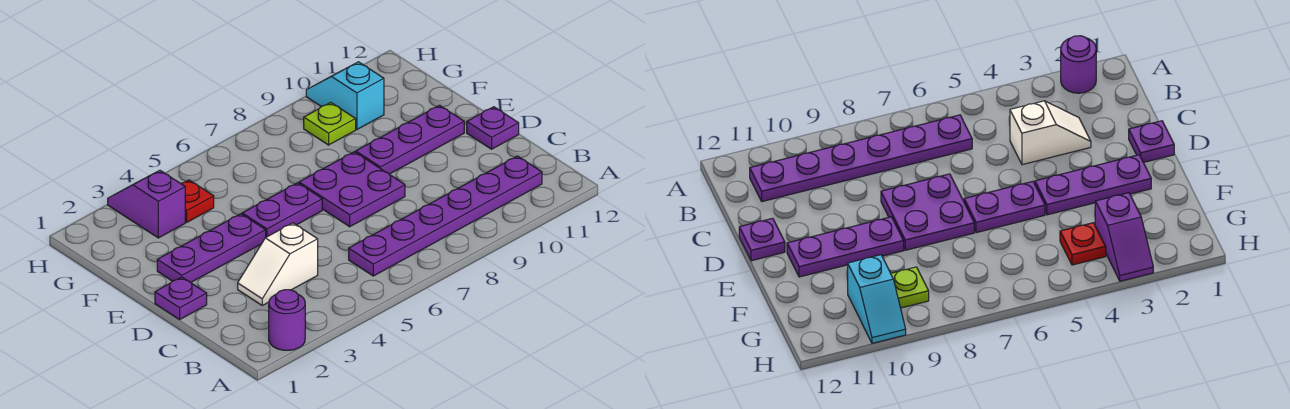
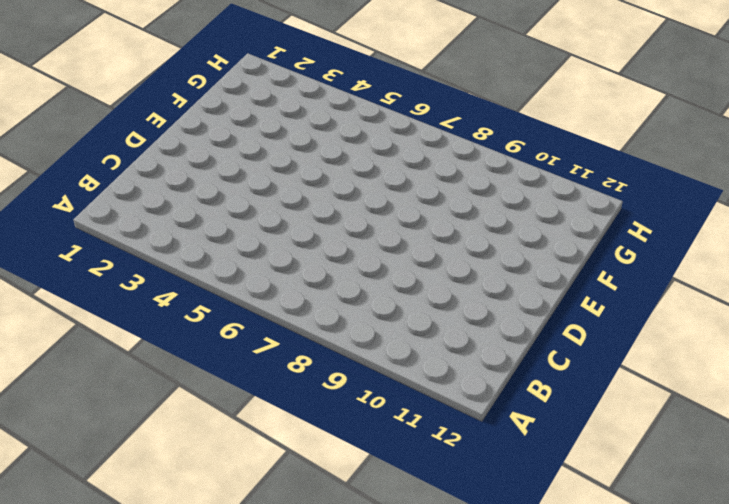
none -> purple round brick A2 level 1
none -> purple plate B6:B11 level 1
none -> white slope C3:C4 level 1 top 4

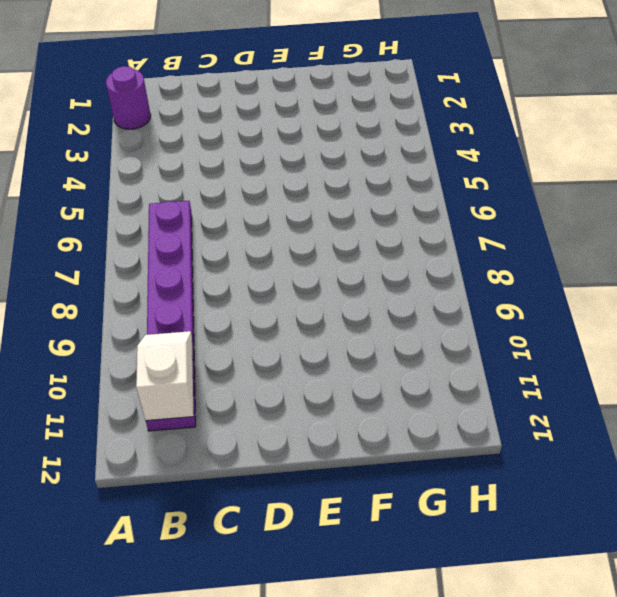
white slope B10:B11 level 2 top 11 -> white slope C3:C4 level 1 top 4
none -> purple plate D1 level 1
none -> purple plate D7:E8 level 1
none -> purple plate D12 level 1

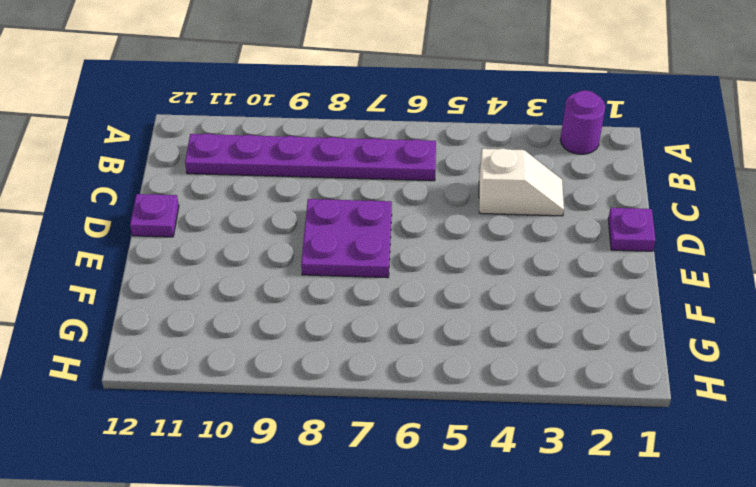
none -> purple plate E2:E4 level 1
none -> purple plate E5:E6 level 1
none -> purple plate E9:E11 level 1

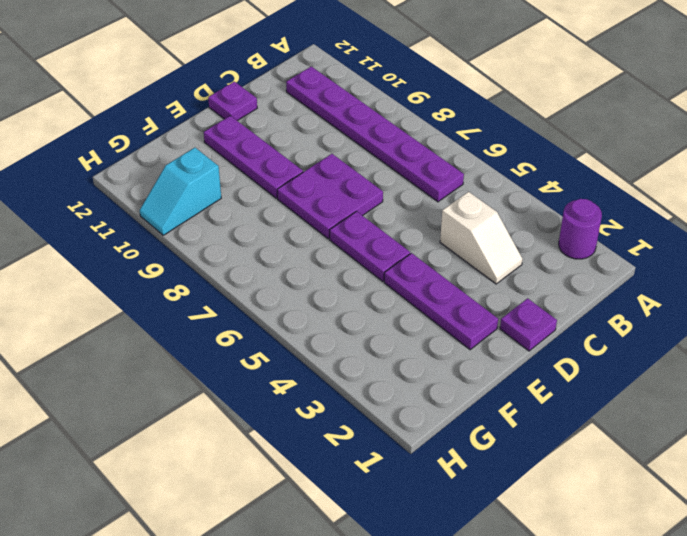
none -> purple slope G3:H3 level 1 top G
none -> red plate G4 level 1
none -> lime plate G9 level 1

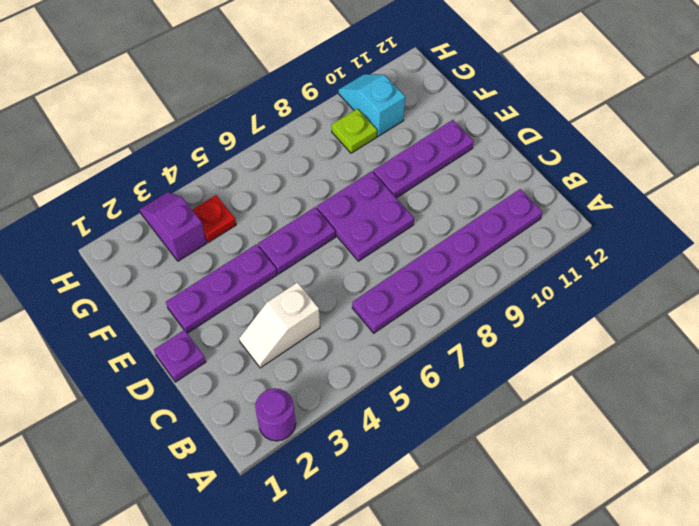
none -> purple plate D12 level 1

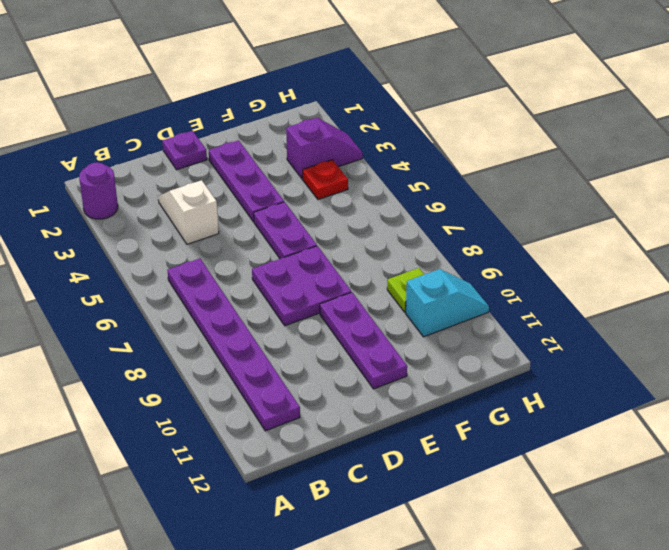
none -> purple plate D12 level 1

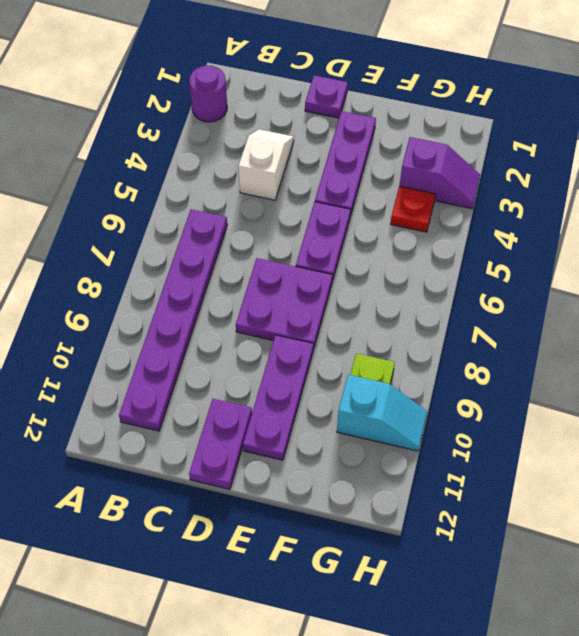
purple plate D11:D12 level 1 -> purple plate D12 level 1

